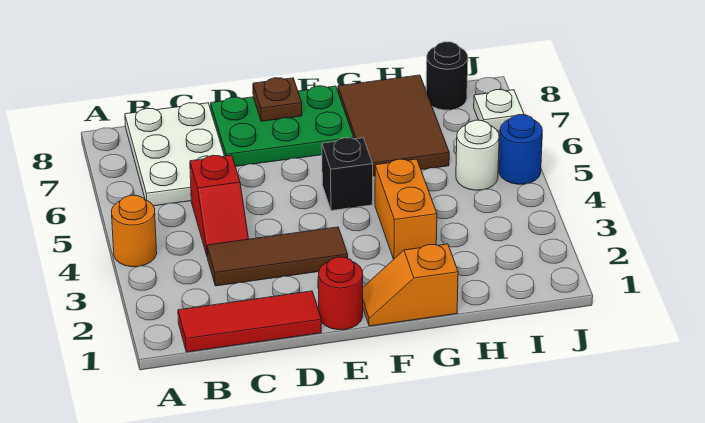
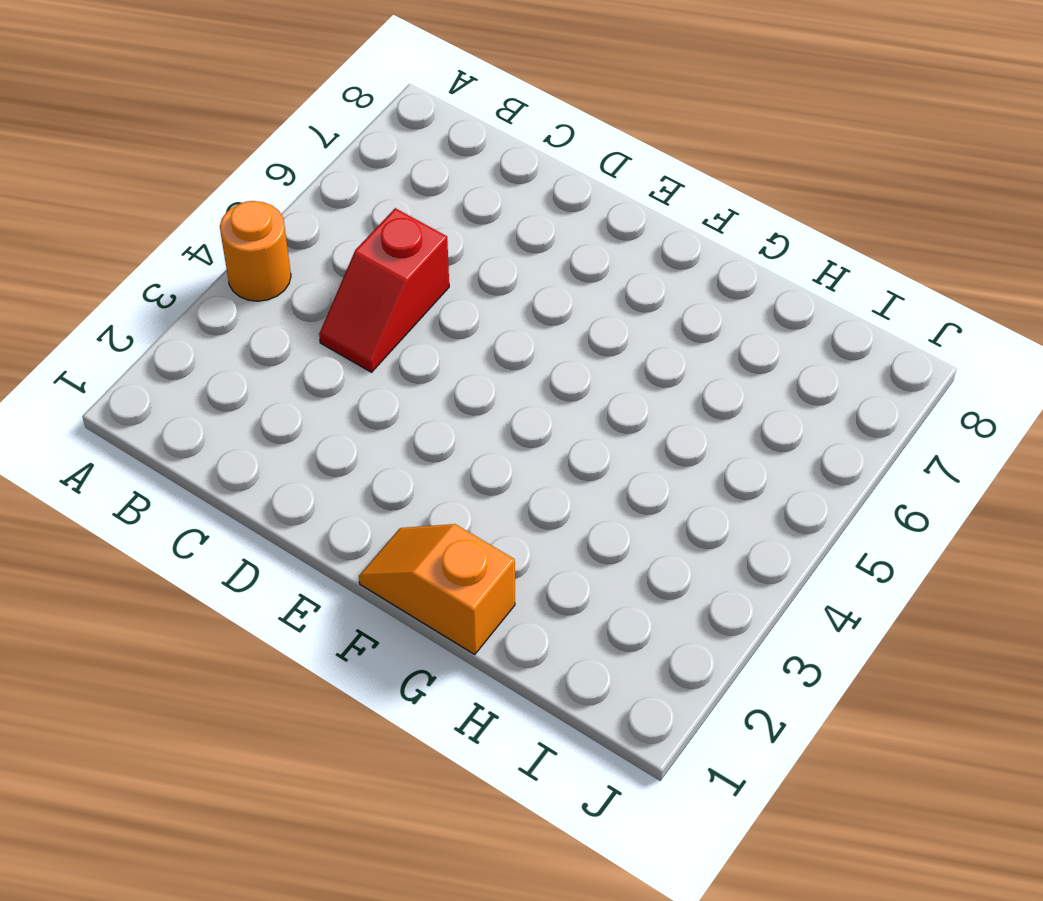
none -> red tile B1:D1 level 1
none -> white plate B6:C8 level 1
none -> brown tile C3:E3 level 1

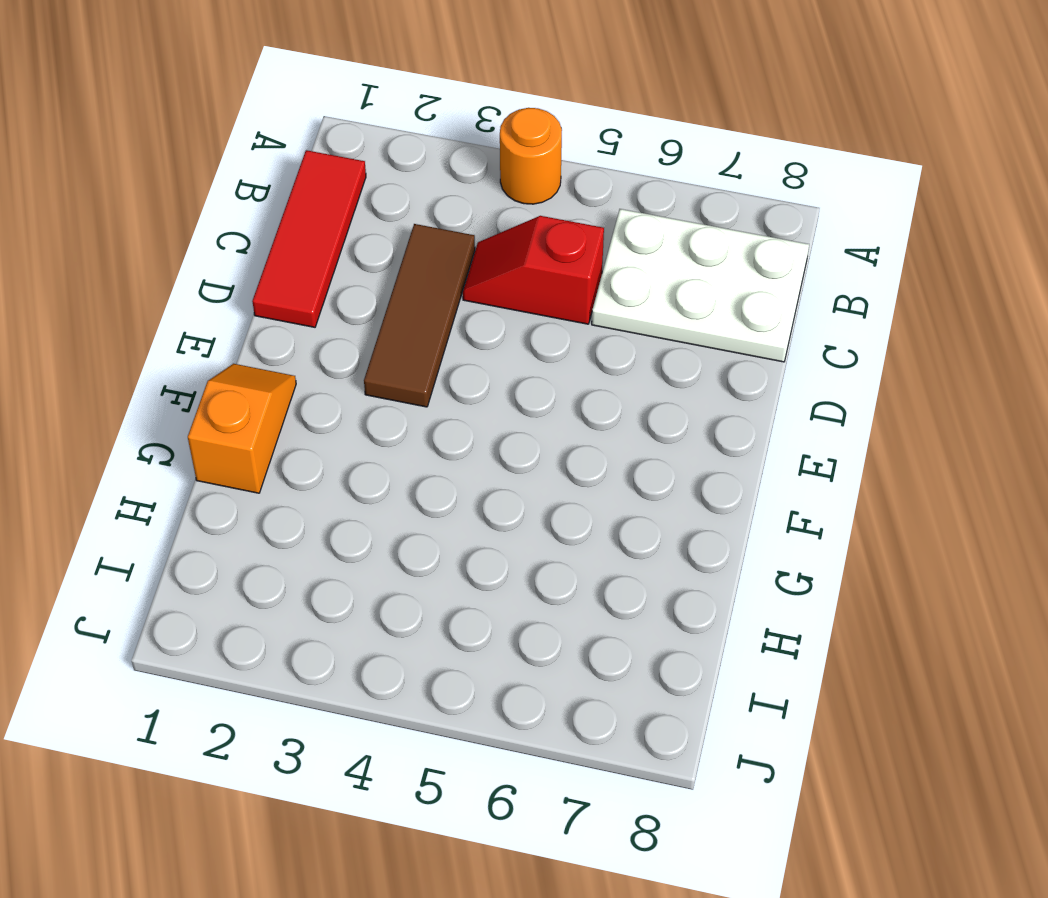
none -> green plate D7:F8 level 1
none -> red round brick E1 level 1
none -> black brick F5 level 1

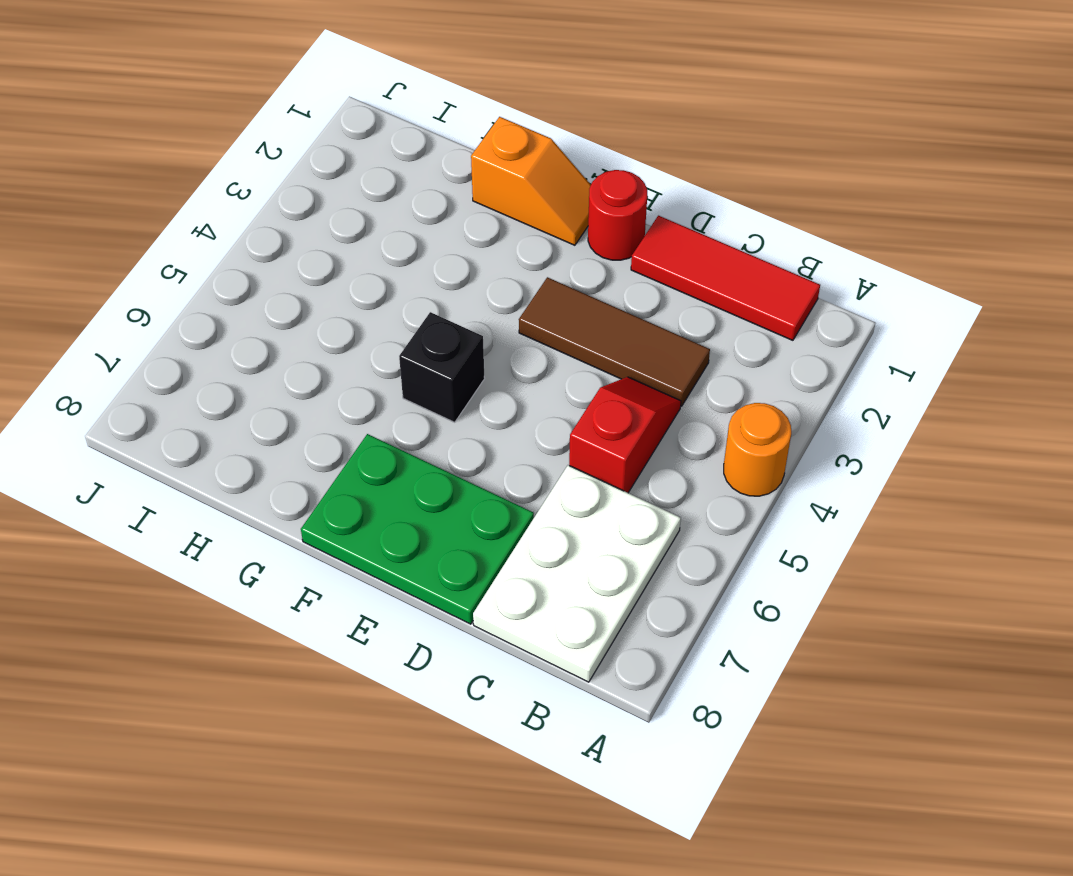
none -> orange brick G3:G4 level 1
none -> brown tile G6:H8 level 1
none -> white round brick I5 level 1

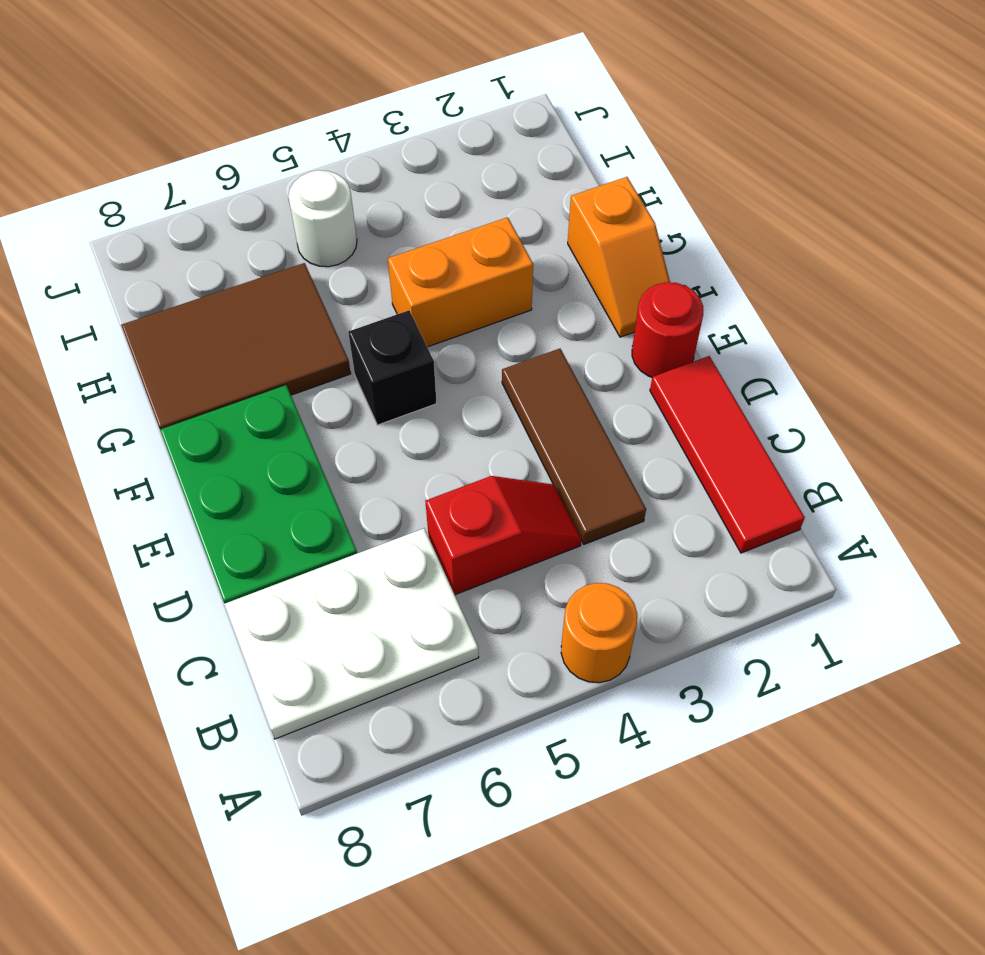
none -> black round brick I8 level 1
none -> blue round brick J5 level 1
none -> white plate J7 level 1

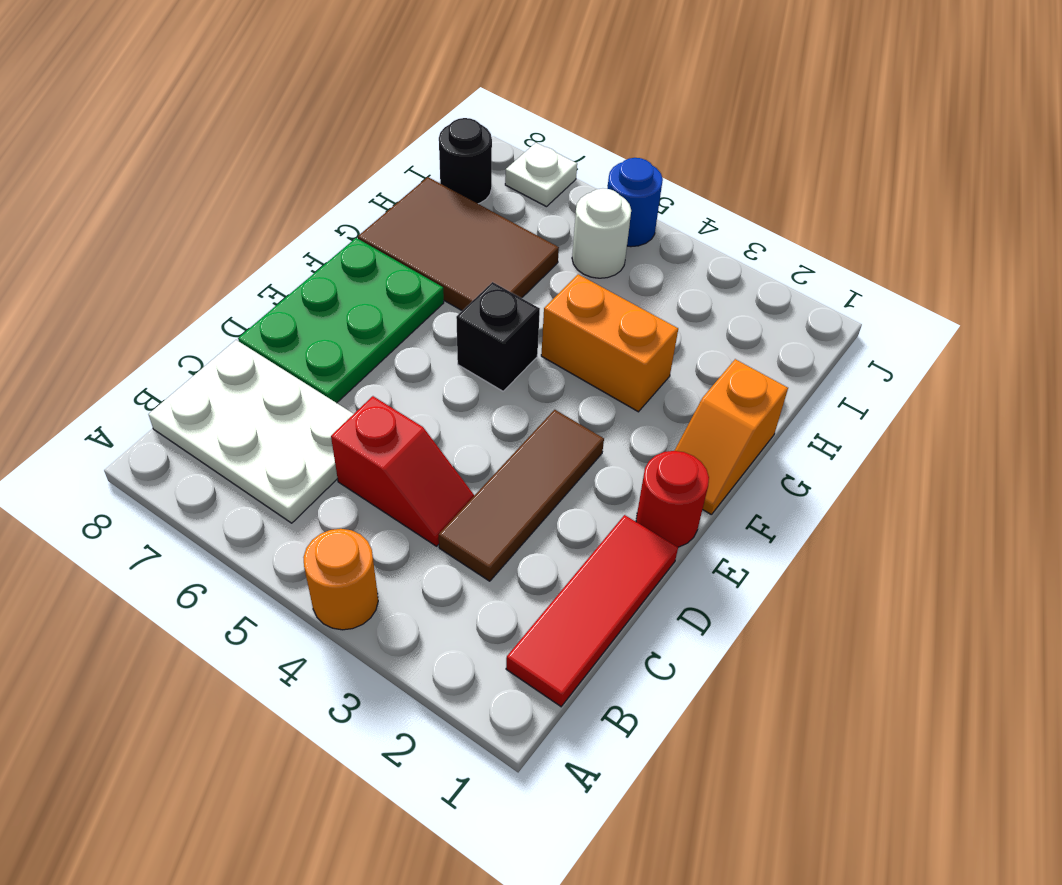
none -> brown plate E8 level 2

